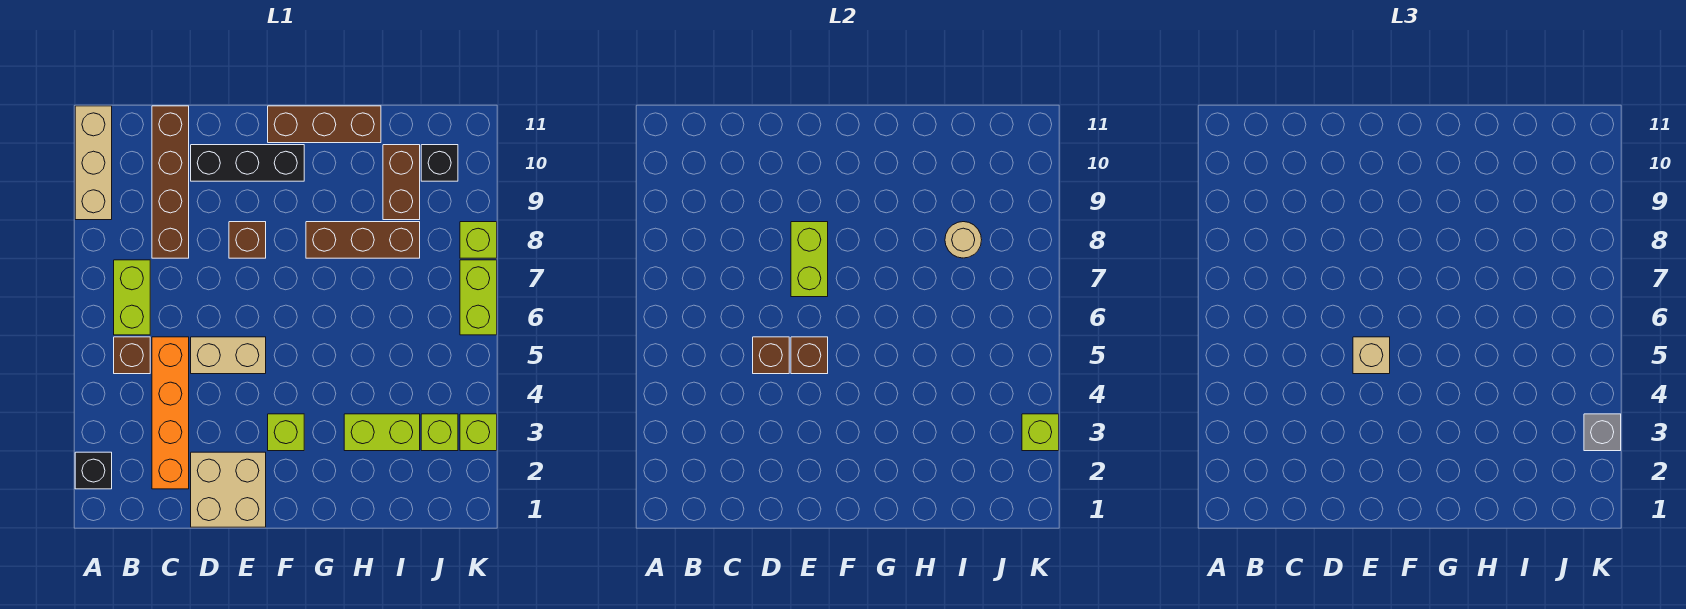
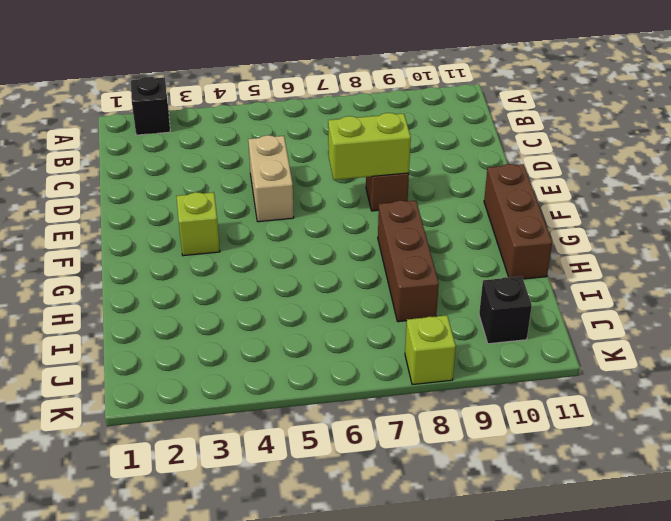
none -> tan brick A9:A11 level 1
none -> brown brick B5 level 1
none -> lime brick B6:B7 level 1

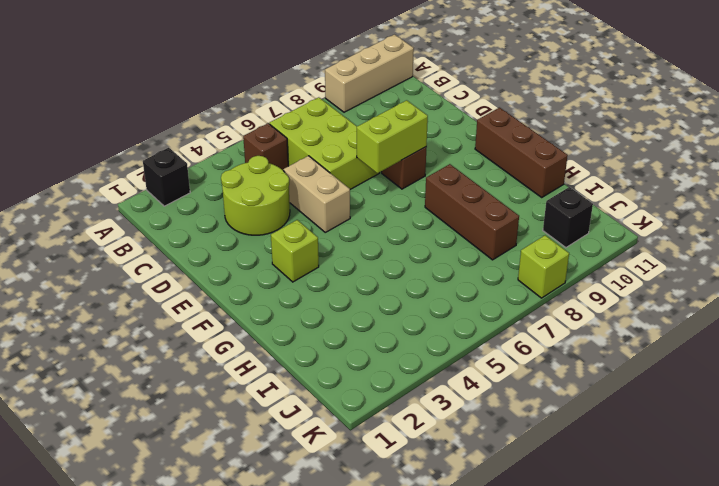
lime brick B6:D7 level 1 -> lime brick B6:B7 level 1
lime round brick C3:D4 level 1 -> orange brick C2:C5 level 1
none -> brown brick C8:C11 level 1
none -> tan brick D1:E2 level 1
none -> black brick D10:F10 level 1

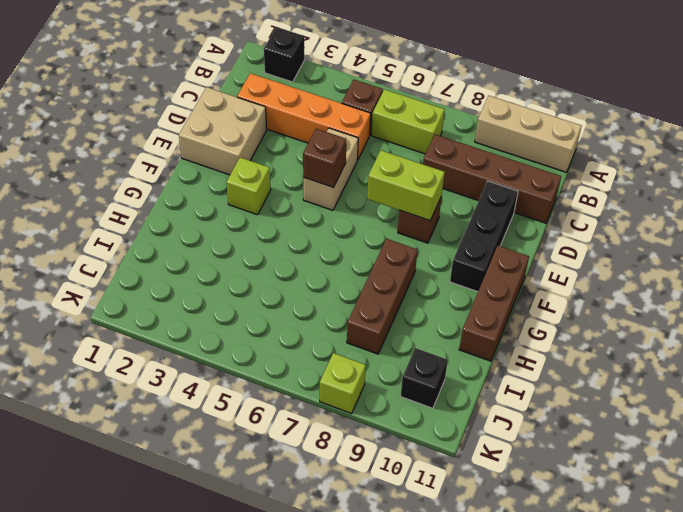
none -> lime brick H3:I3 level 1
none -> brown brick I9:I10 level 1
none -> lime brick J3 level 1

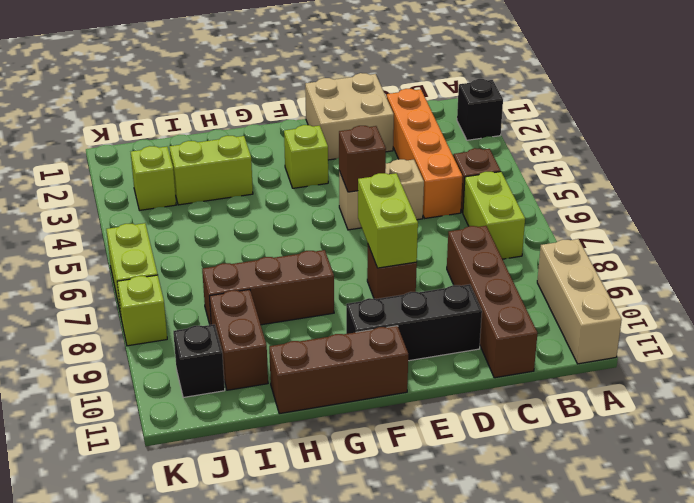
none -> lime brick K3 level 1
none -> brown brick D5 level 2
none -> tan round brick I8 level 2

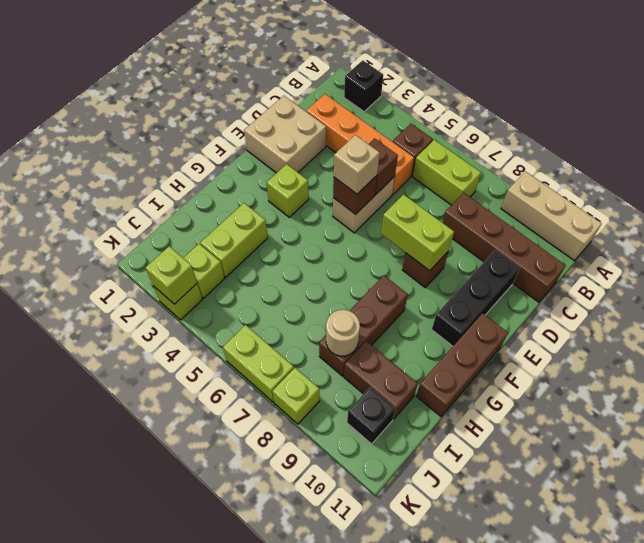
none -> grey brick K3 level 3

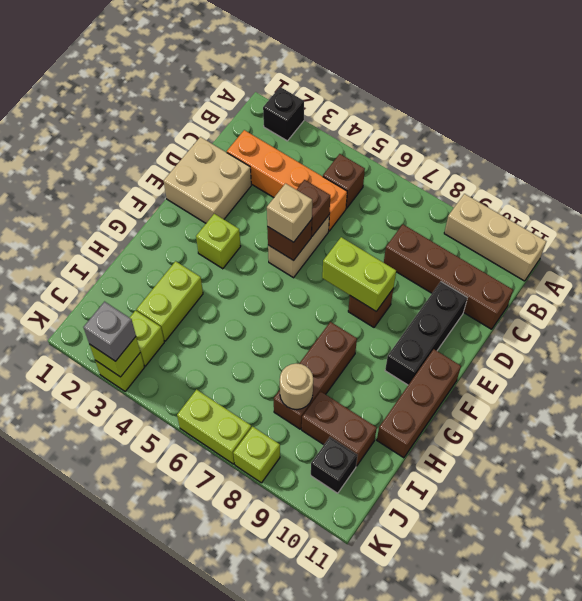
none -> lime brick B6:B7 level 1

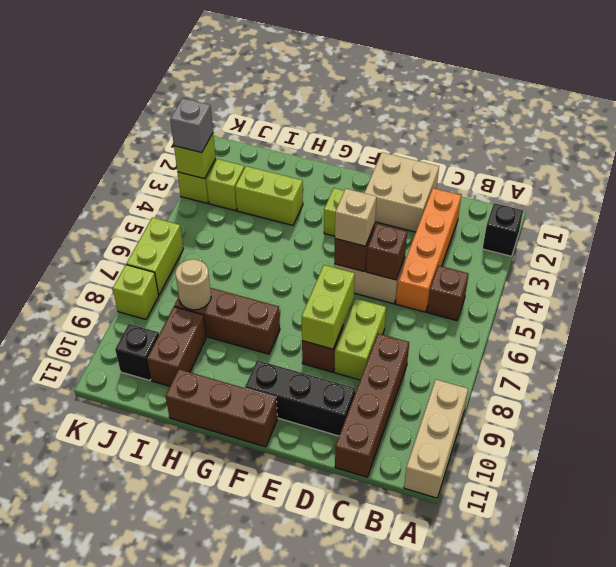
lime brick D7:D8 level 1 -> lime brick B6:B7 level 1

